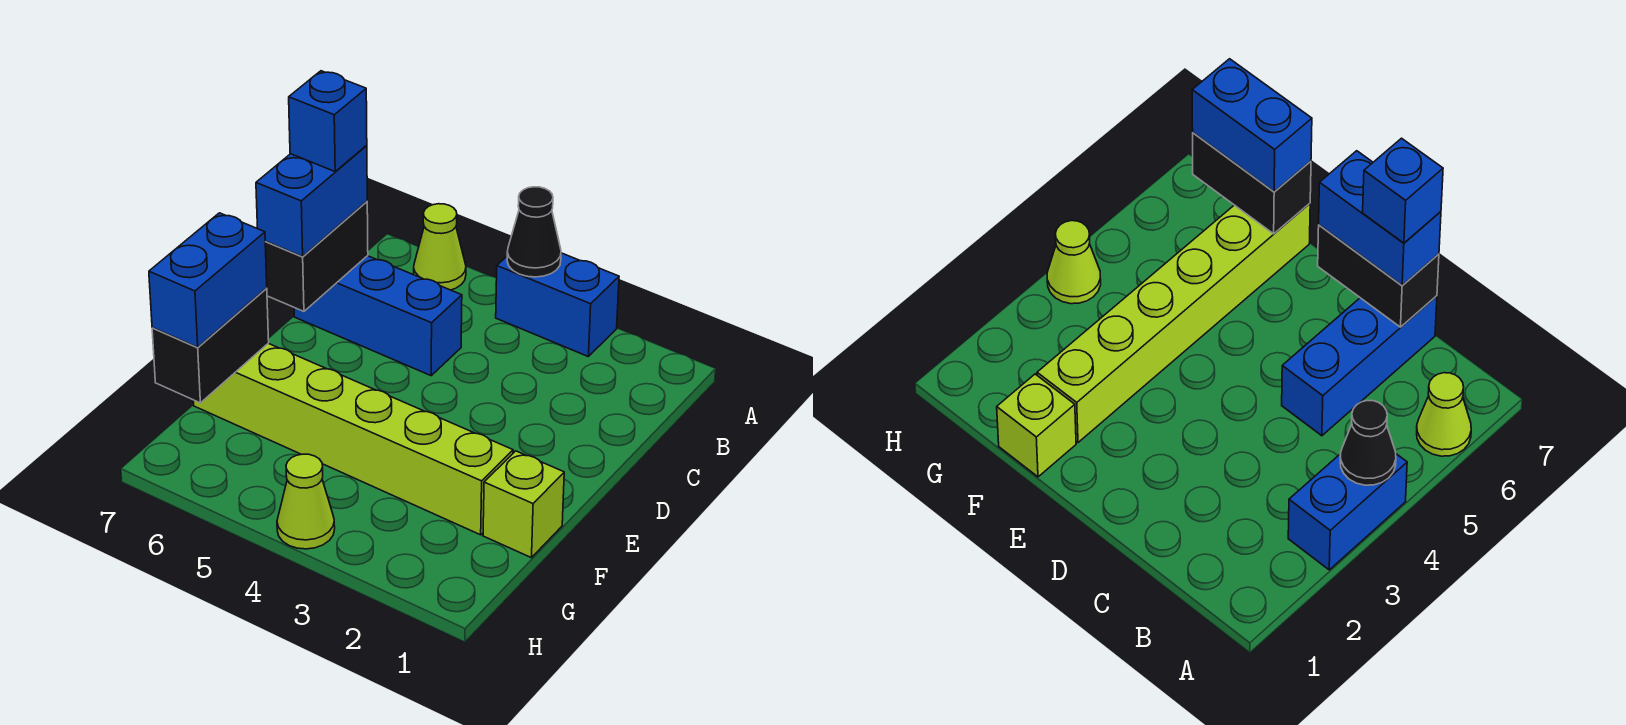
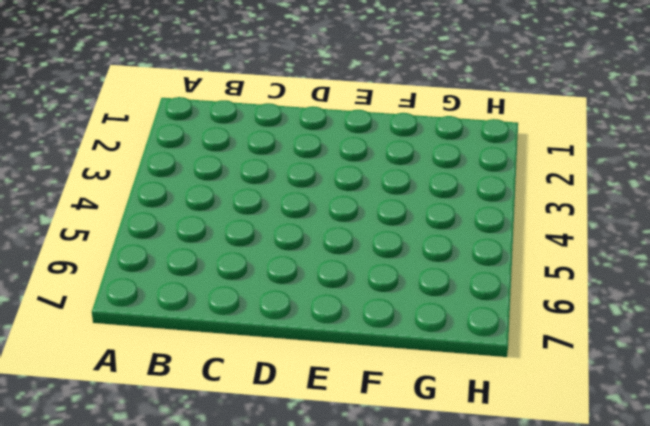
none -> blue brick A3:A4 level 1
none -> lime cone A6 level 1
none -> blue brick C5:C7 level 1

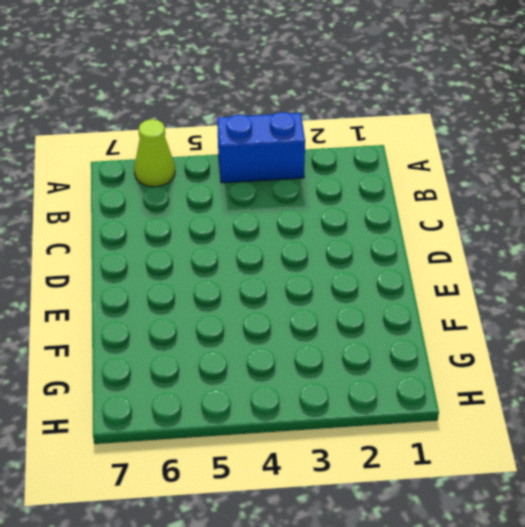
none -> blue brick C5:C7 level 1
none -> lime brick F1 level 1
none -> lime brick F2:F7 level 1

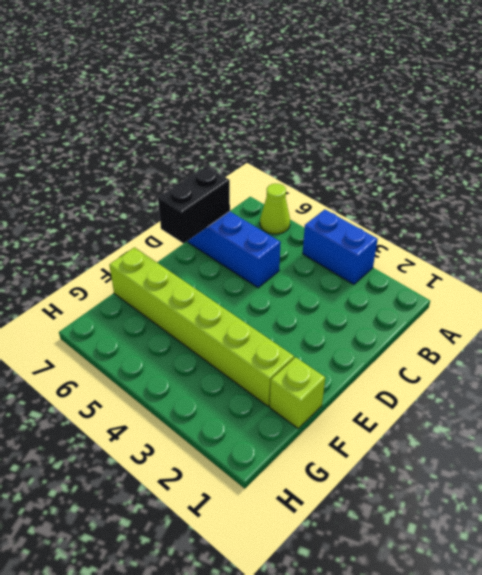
none -> lime cone H4 level 1
none -> black cone A4 level 2
none -> black brick F7:G7 level 2

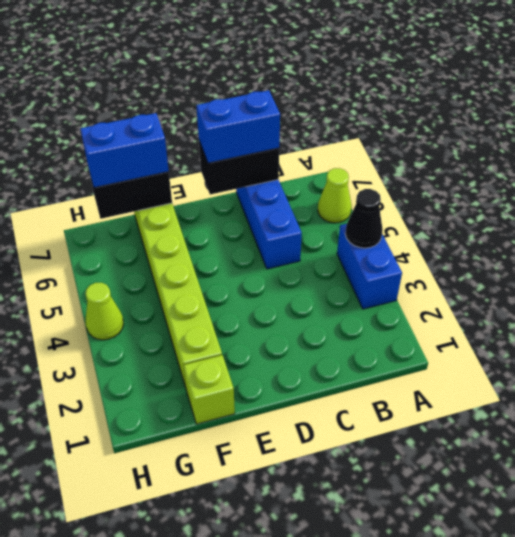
none -> blue brick C7 level 4

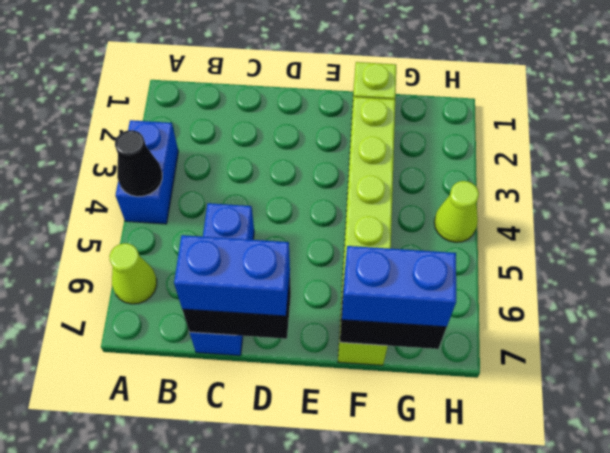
none -> blue brick C7 level 4

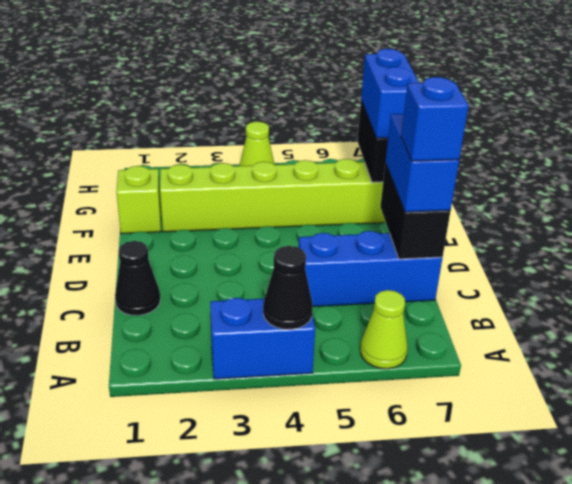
black cone C1 level 1 -> none

